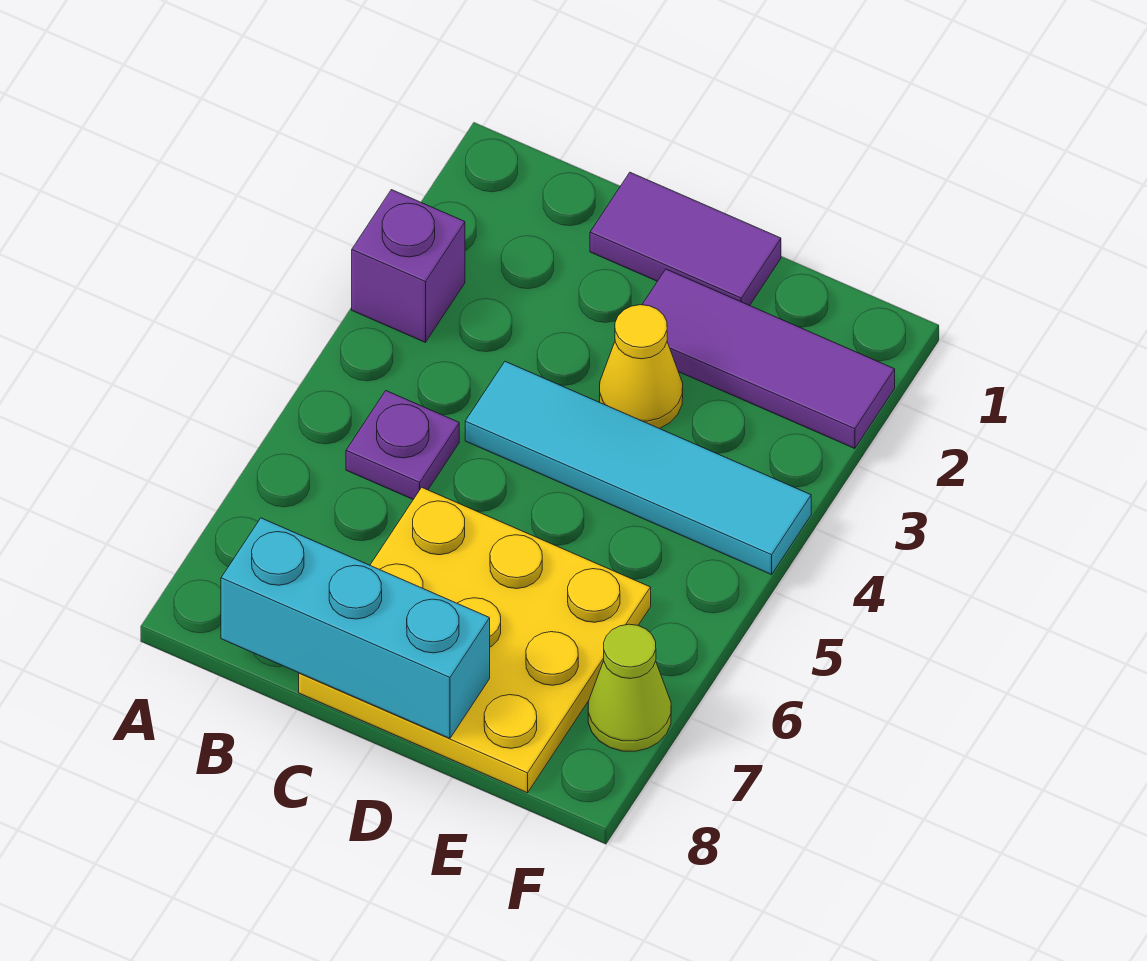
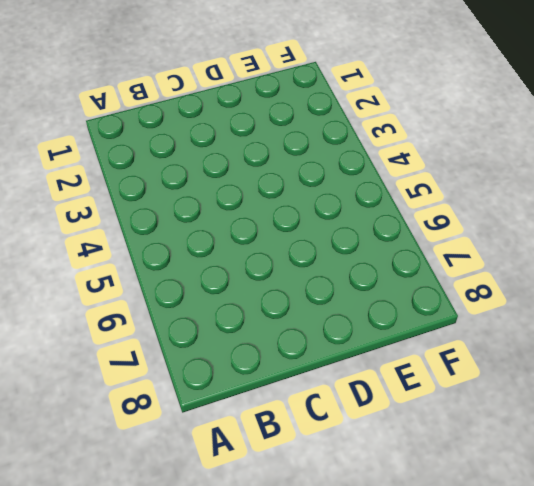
none -> purple brick A3 level 1
none -> purple plate B5 level 1

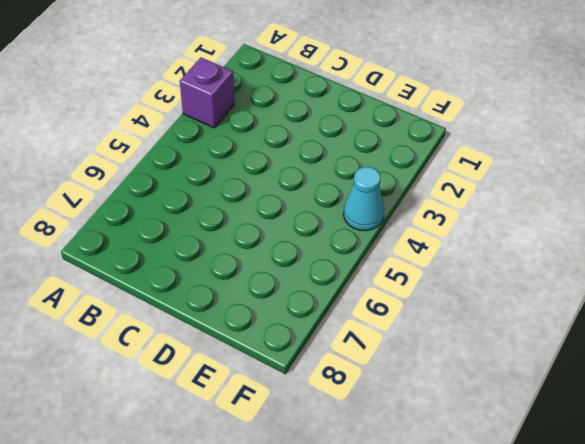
cyan cone F4 level 1 -> cyan tile C4:F4 level 1
none -> purple plate B5 level 1
none -> purple tile C1:D1 level 1

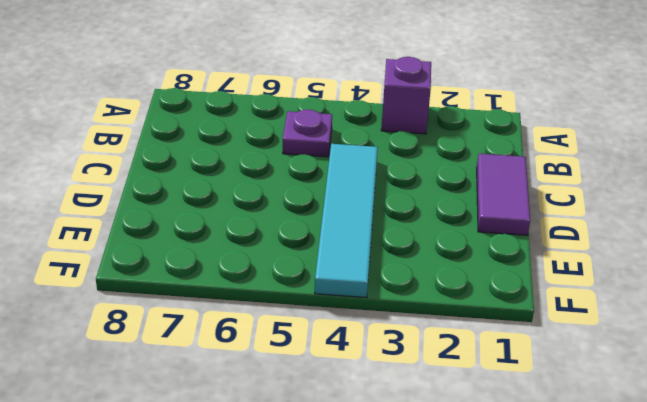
none -> yellow plate C6:E8 level 1
none -> purple tile D2:F2 level 1

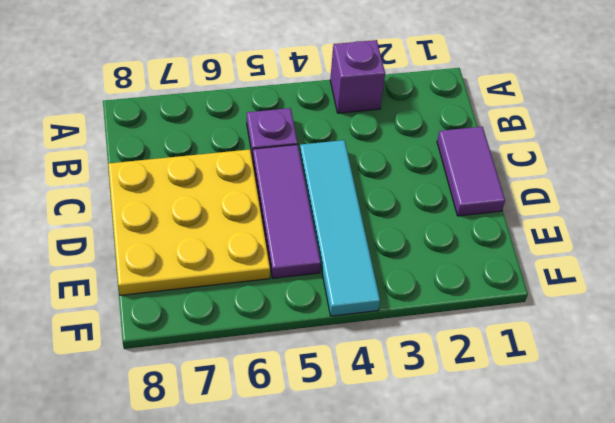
purple tile C5:E5 level 1 -> purple tile D2:F2 level 1
none -> yellow cone D3 level 1
none -> lime cone F7 level 1

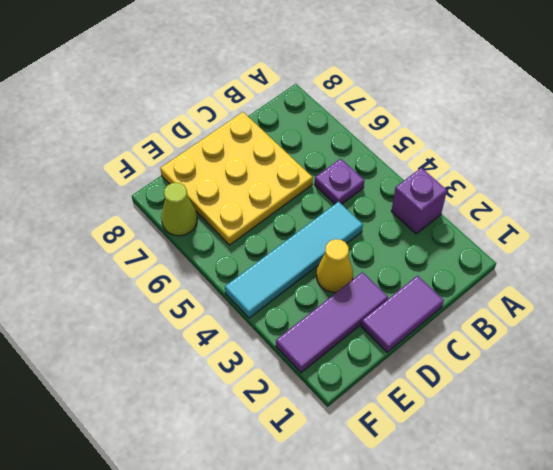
none -> cyan brick B8:D8 level 2

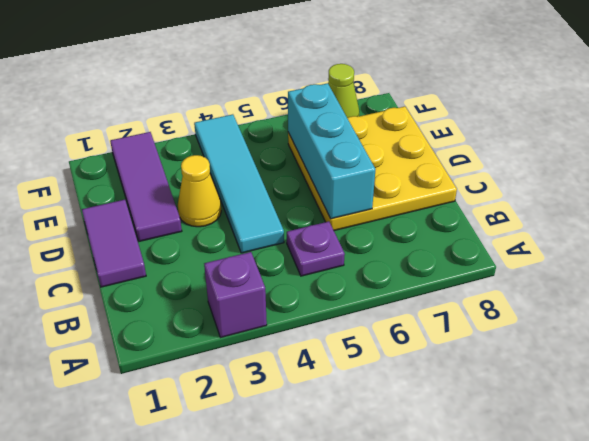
cyan brick C6:E6 level 2 -> cyan brick B8:D8 level 2

